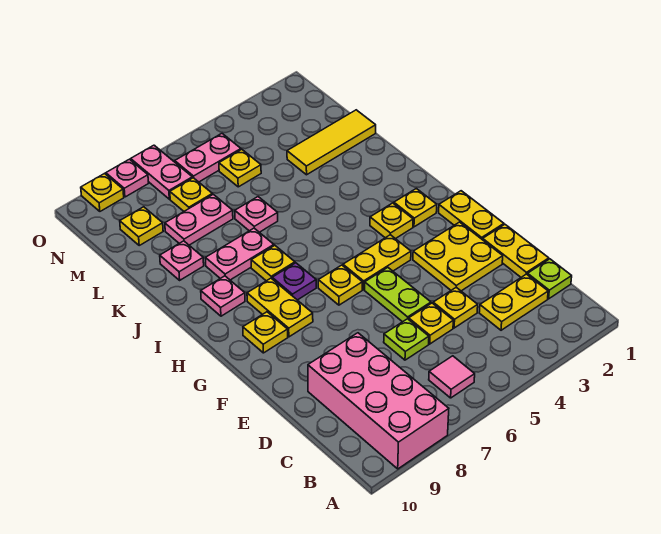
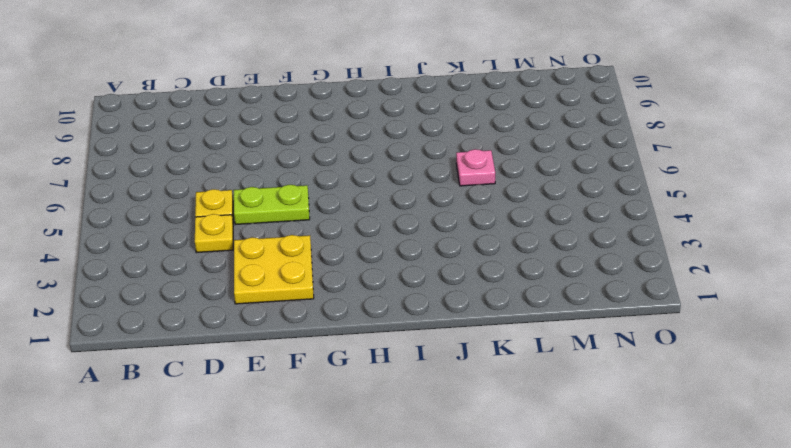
none -> pink brick A8:D9 level 1
none -> pink tile B6 level 1
none -> lime plate C1 level 1
none -> yellow plate C2:C3 level 1

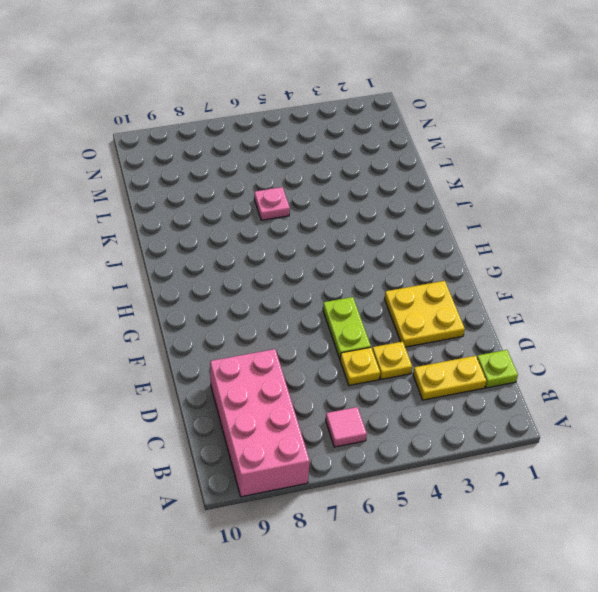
none -> yellow plate D1:E1 level 1
none -> lime plate D6 level 1
none -> yellow plate F1:G1 level 1
none -> yellow plate G4:G5 level 1

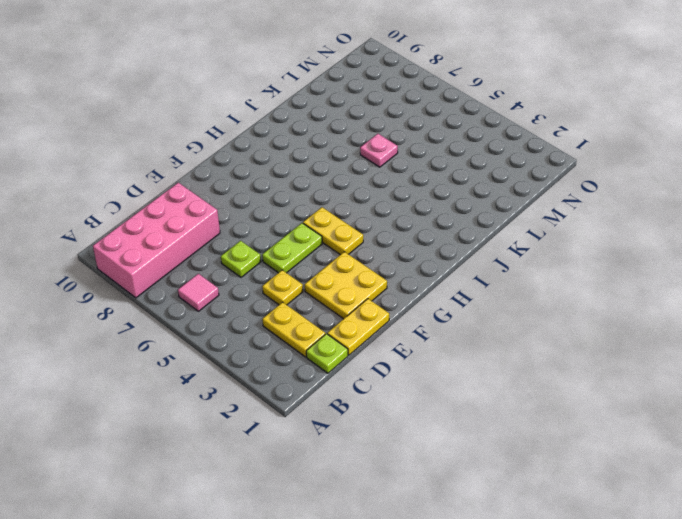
none -> yellow plate D5 level 1
none -> yellow plate F1:G1 level 1
none -> yellow plate G6 level 1
none -> yellow plate G8:H8 level 1

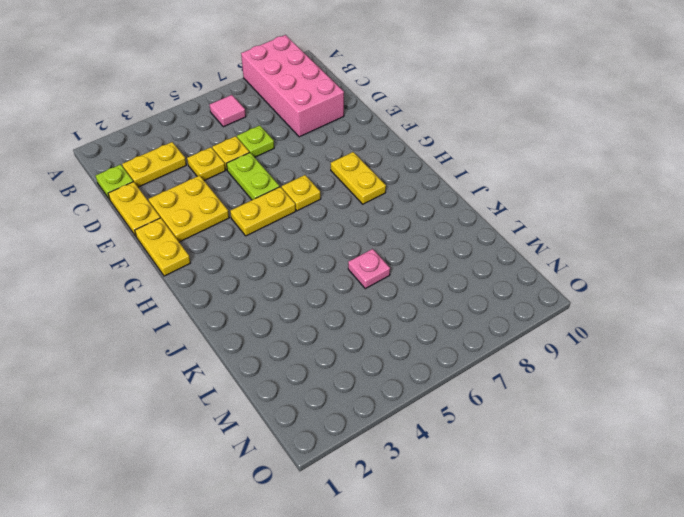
none -> yellow plate G9 level 1
none -> yellow plate H2 level 1
none -> yellow plate H3 level 1
none -> purple plate H7 level 1

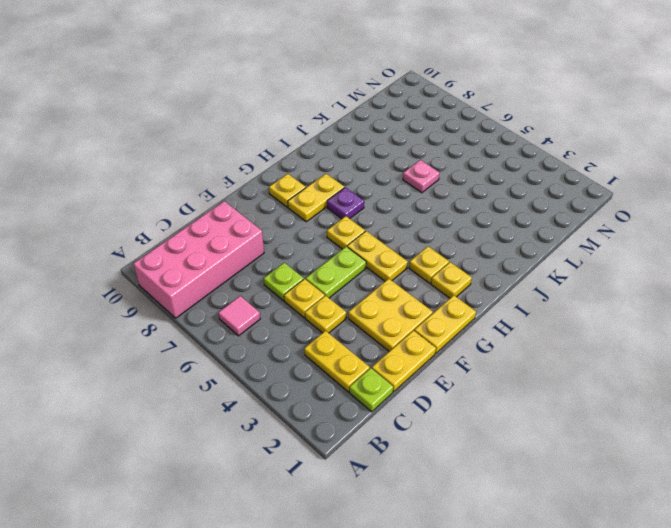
none -> yellow plate I7 level 1
none -> pink plate I9 level 1
none -> pink plate J7:J8 level 1
none -> pink plate K9 level 1

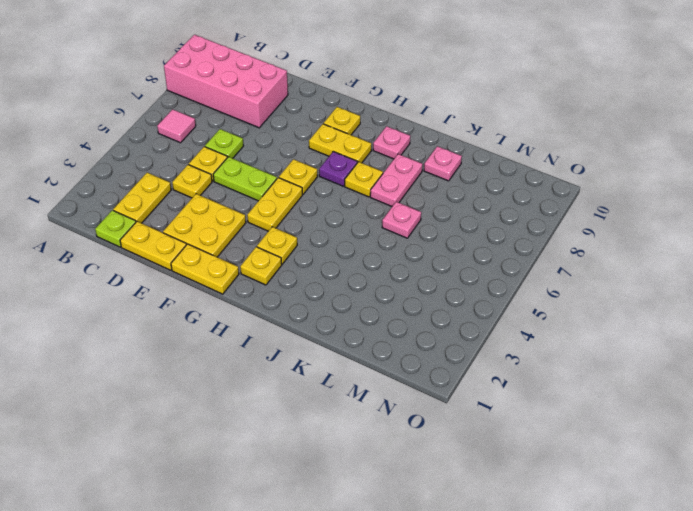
none -> yellow tile L1:L3 level 1
none -> pink plate L7:L8 level 1
none -> yellow plate M5 level 1
none -> yellow plate M7 level 1

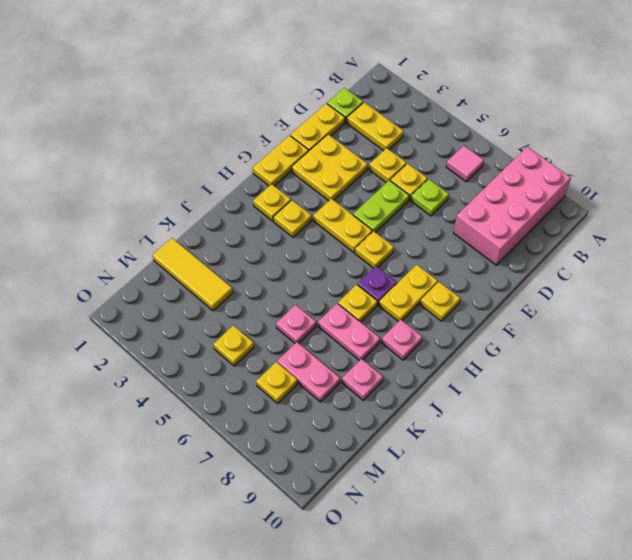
none -> yellow plate M9 level 1
none -> pink plate N5:N6 level 1
none -> pink plate N7:O7 level 1
none -> pink plate O8 level 1

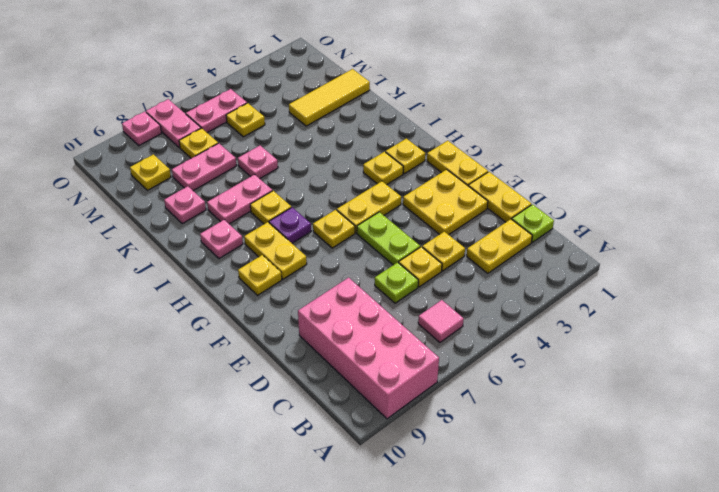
none -> yellow plate O9 level 1

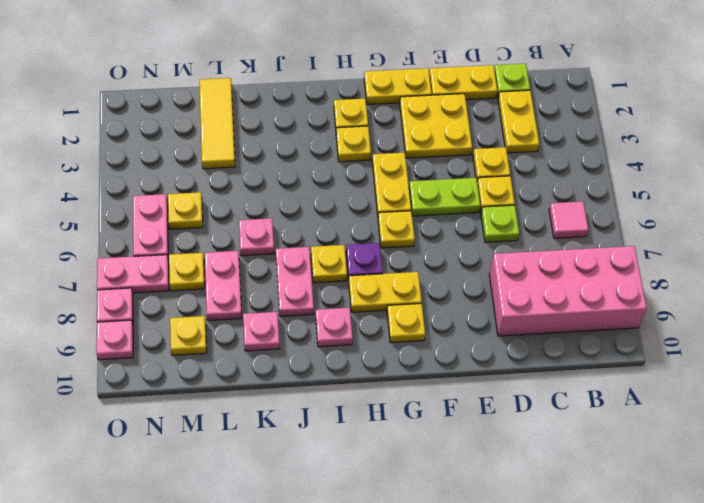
pink plate O9 level 1 -> yellow plate O9 level 1

